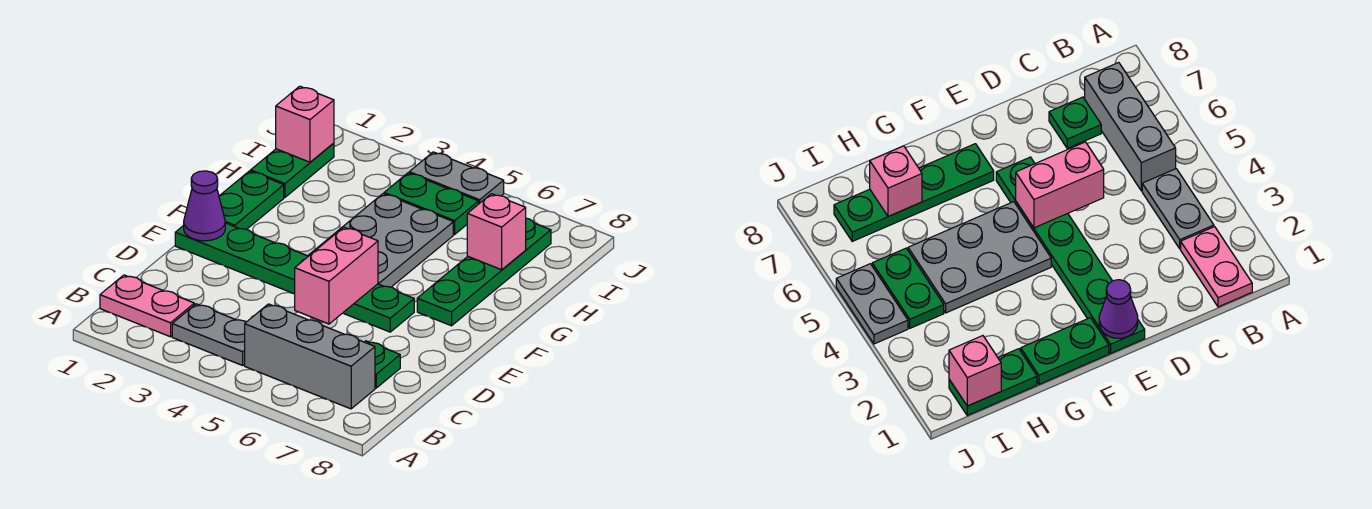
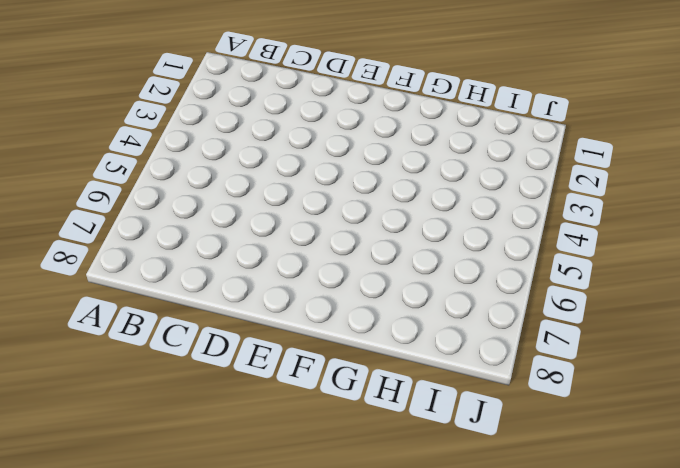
none -> pink plate B1:B2 level 1
none -> grey plate B3:B4 level 1
none -> grey brick B5:B7 level 1

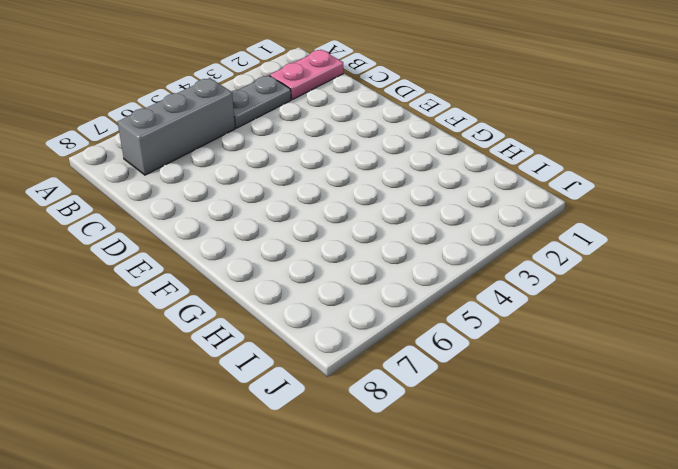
none -> green plate C7 level 1
none -> green plate E1:E6 level 1
none -> green plate F1:G1 level 1

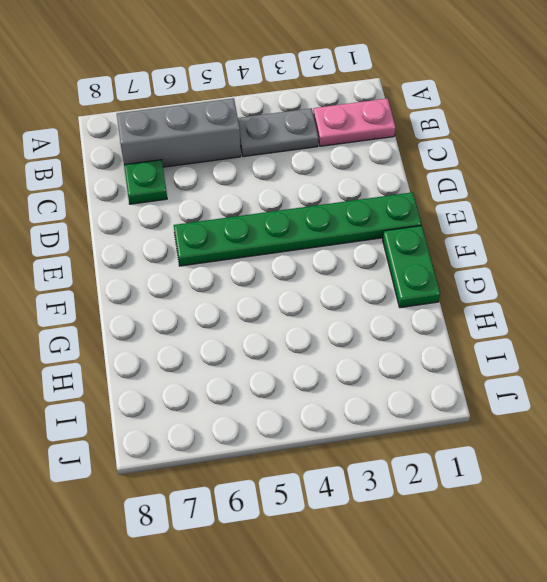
none -> grey plate F4:H5 level 1
none -> green plate F7:I7 level 1
none -> green plate H1:I1 level 1

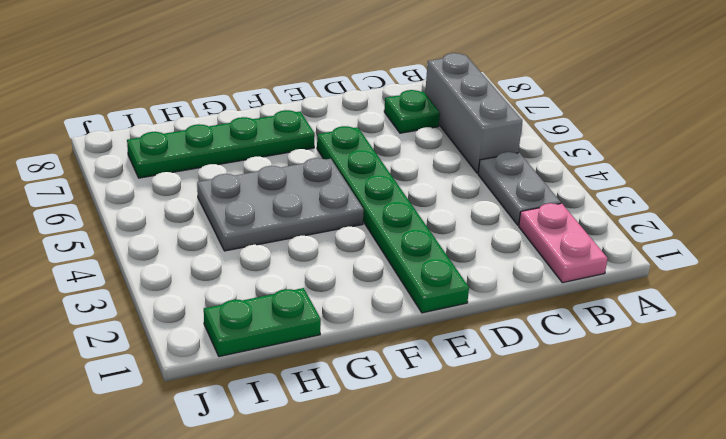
none -> green plate F1:G1 level 1
none -> green plate I4:I5 level 1
none -> grey plate J4:J5 level 1

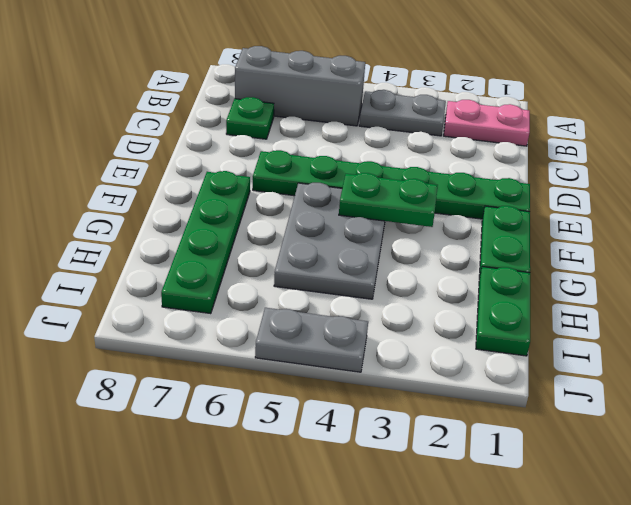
green plate F3:F4 level 2 -> green plate I4:I5 level 1
none -> pink brick D5:E5 level 2
none -> purple cone E1 level 2
none -> pink brick H7 level 2

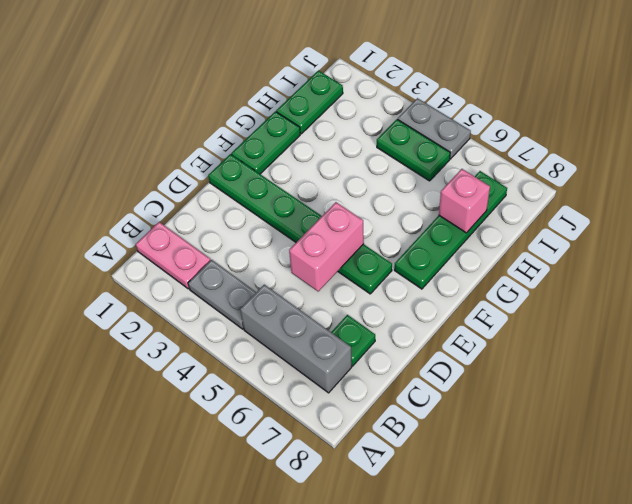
none -> grey plate F4:H5 level 1
none -> purple cone E1 level 2
none -> pink brick I1 level 2

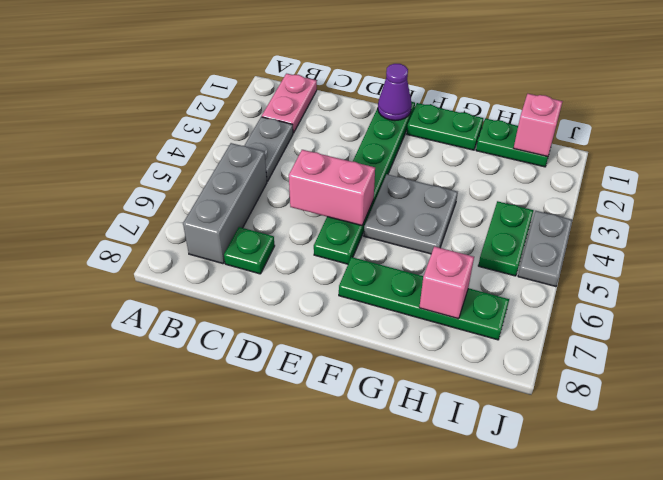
grey plate F4:G5 level 1 -> grey plate F4:H5 level 1

